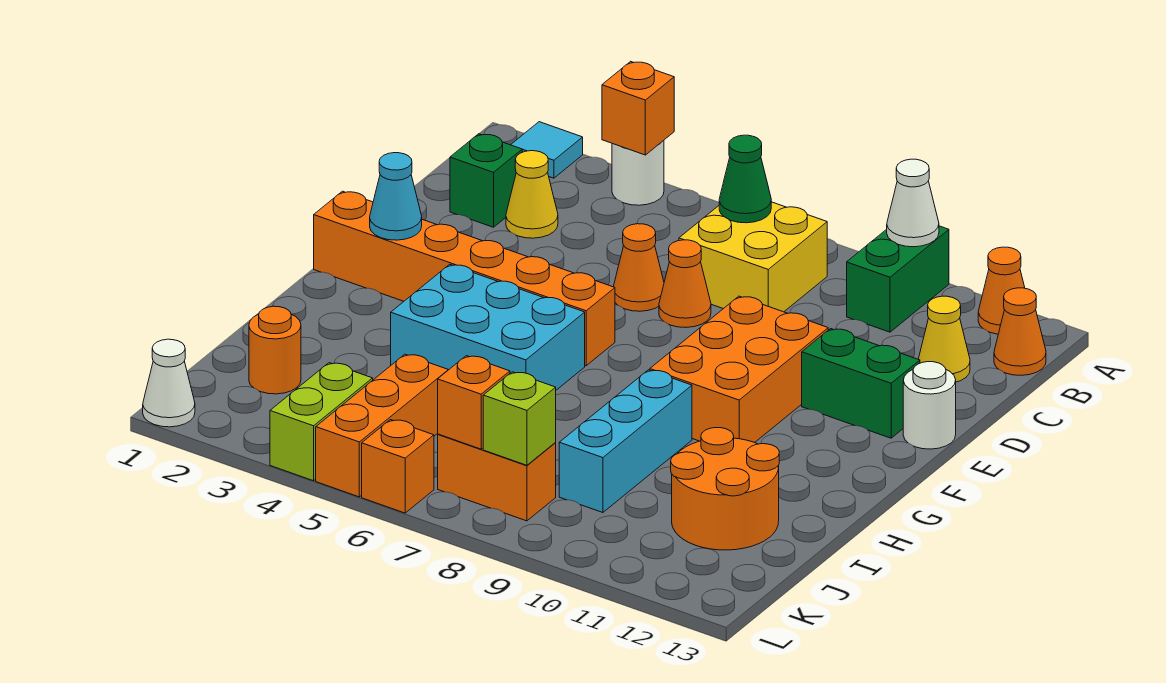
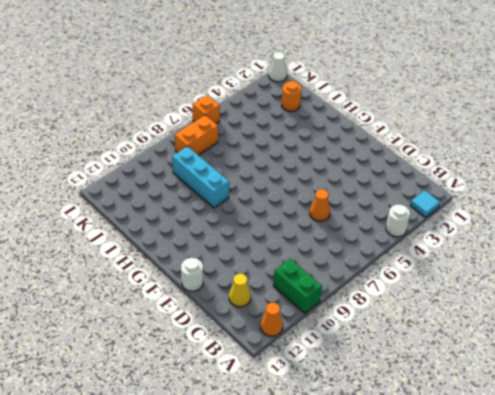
none -> yellow brick B7:C8 level 1
none -> orange cone B13 level 1
none -> green brick C2 level 1
none -> yellow cone C3 level 1

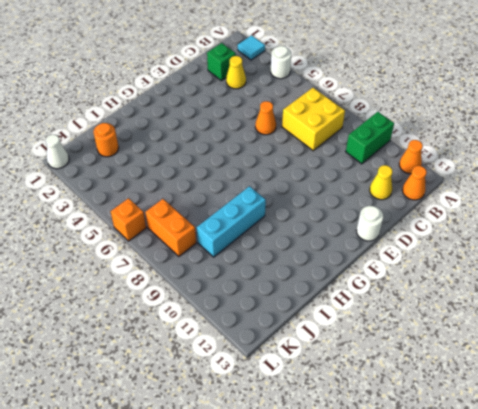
none -> orange cone D7 level 1
none -> orange brick E9:G10 level 1
none -> green brick E11:E12 level 1
none -> orange brick F1:F6 level 1

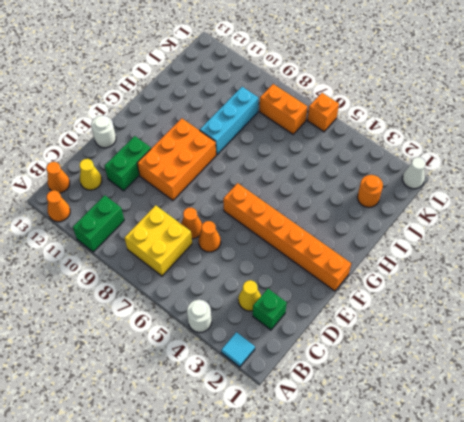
green brick D11:E11 level 1 -> green brick E11:E12 level 1
none -> cyan brick G4:H6 level 1
none -> orange round brick I11:J12 level 1
none -> orange brick J5:L5 level 1
none -> lime brick K4:L4 level 1

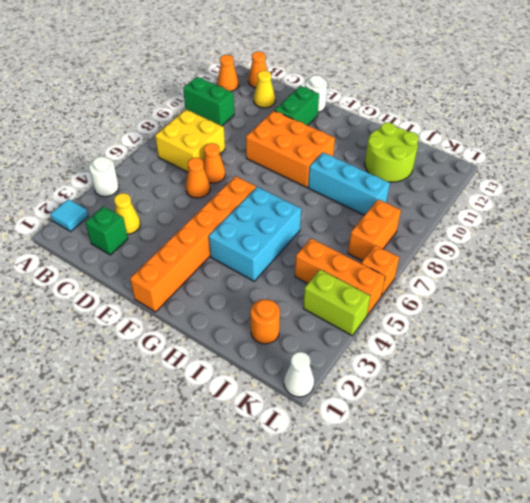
lime round brick I11:J12 level 1 -> orange round brick I11:J12 level 1
none -> orange brick A4 level 2
none -> white cone A10 level 2
none -> green cone B7 level 2
none -> cyan cone F2 level 2

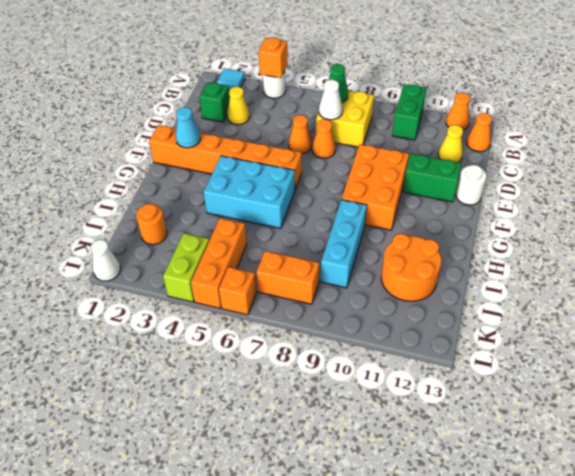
white cone C7 level 2 -> white cone A10 level 2
none -> orange brick K7 level 2
none -> lime brick K8 level 2

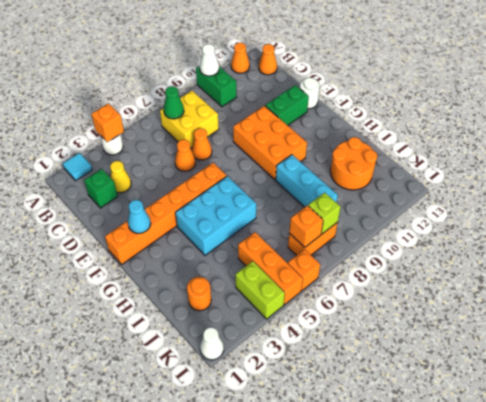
none -> yellow cone C12 level 1

